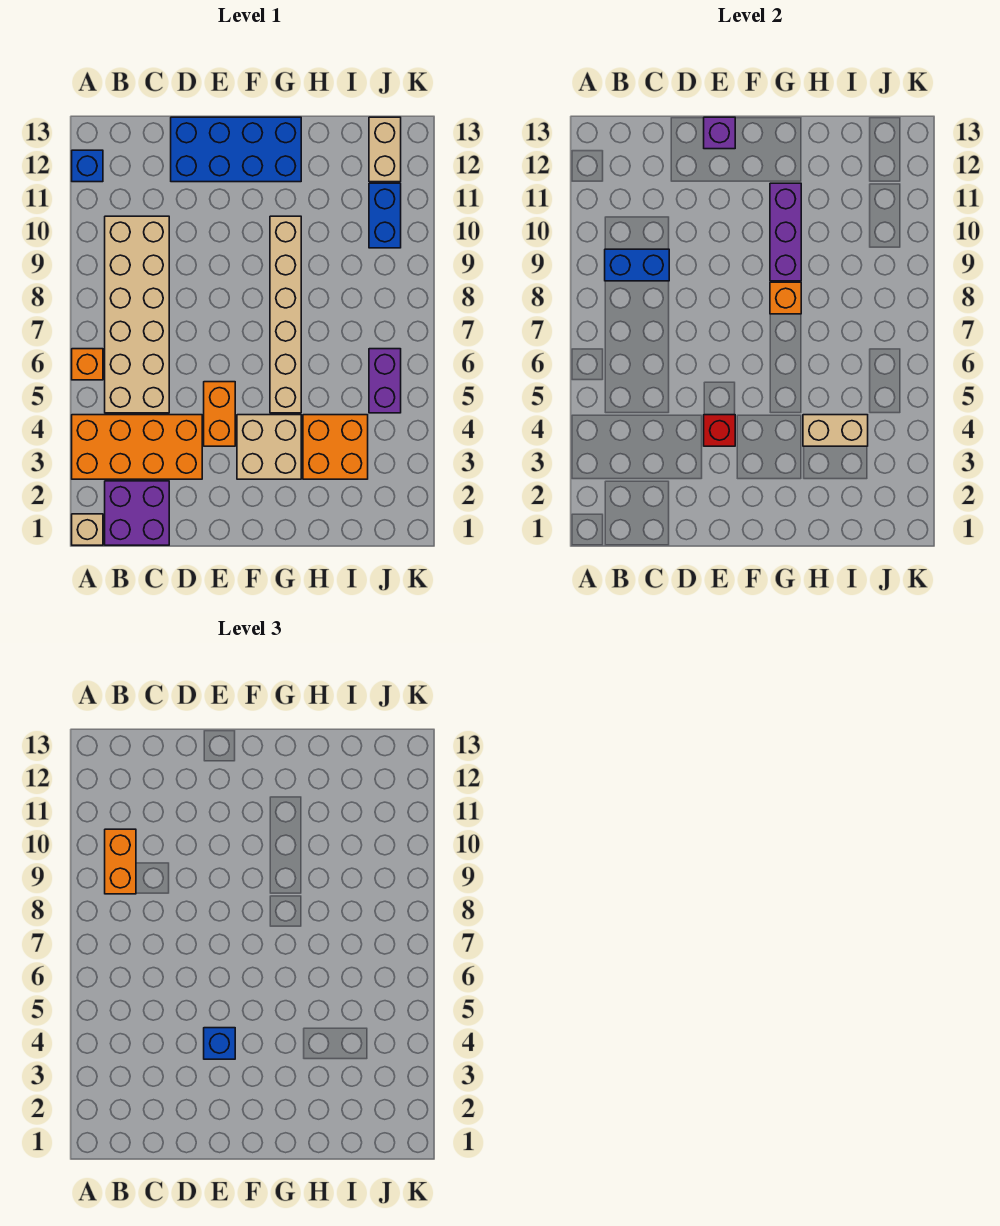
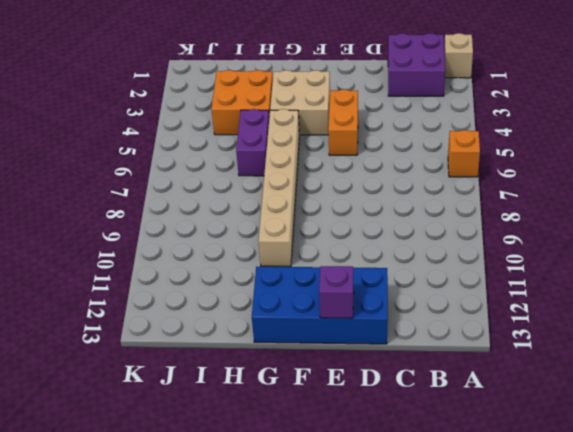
purple brick H5:H6 level 1 -> purple brick J5:J6 level 1
none -> orange brick A3:D4 level 1
none -> blue brick A12 level 1
none -> tan brick B5:C10 level 1

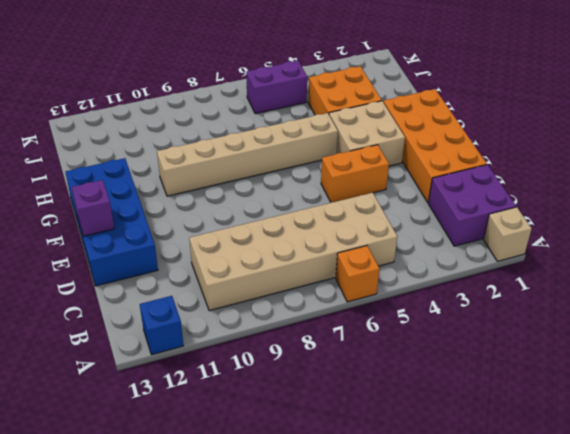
orange brick D1:G2 level 1 -> orange brick A3:D4 level 1
none -> blue brick J10:J11 level 1
none -> tan brick J12:J13 level 1
none -> blue brick B9:C9 level 2

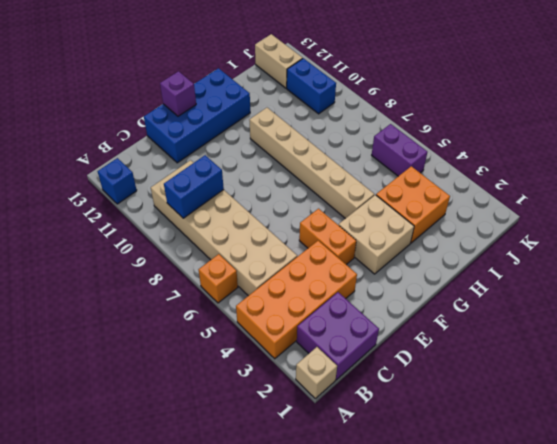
none -> red brick E4 level 2
none -> orange brick G8 level 2
none -> purple brick G9:G11 level 2

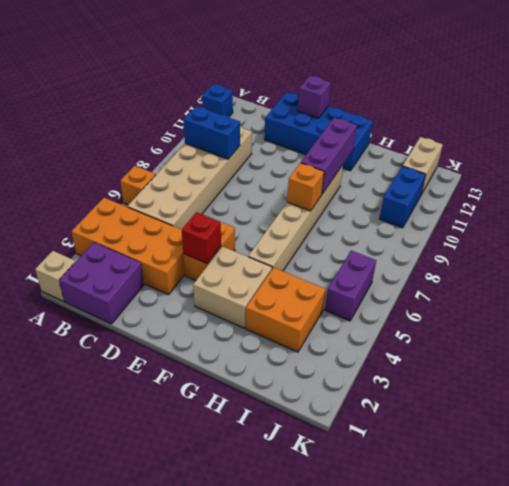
none -> tan brick H4:I4 level 2
none -> orange brick B9:B10 level 3
none -> blue brick E4 level 3

